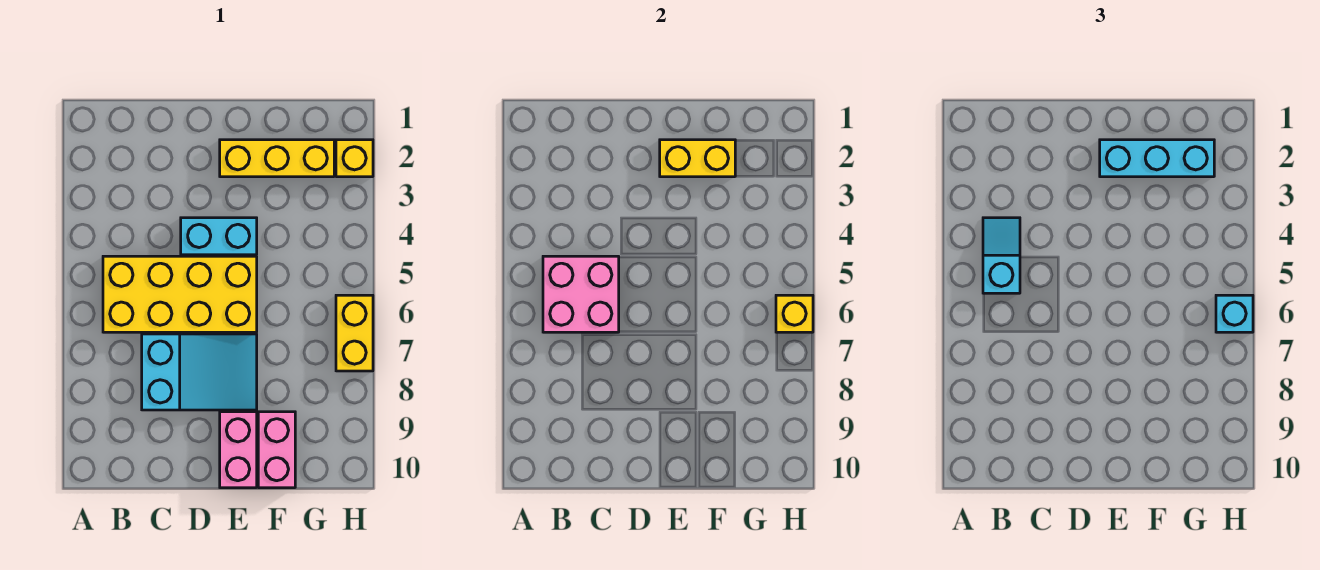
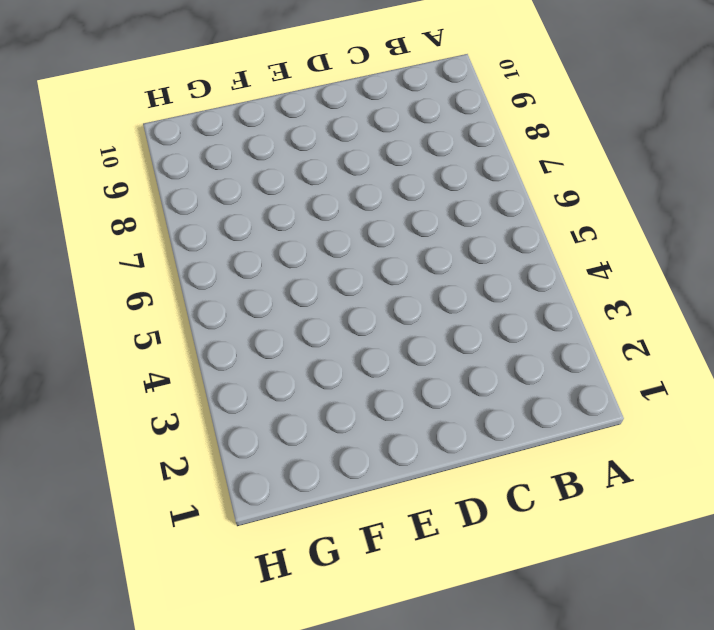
none -> yellow brick B5:E6 level 1
none -> cyan slope C7:E8 level 1 top C
none -> cyan brick D4:E4 level 1

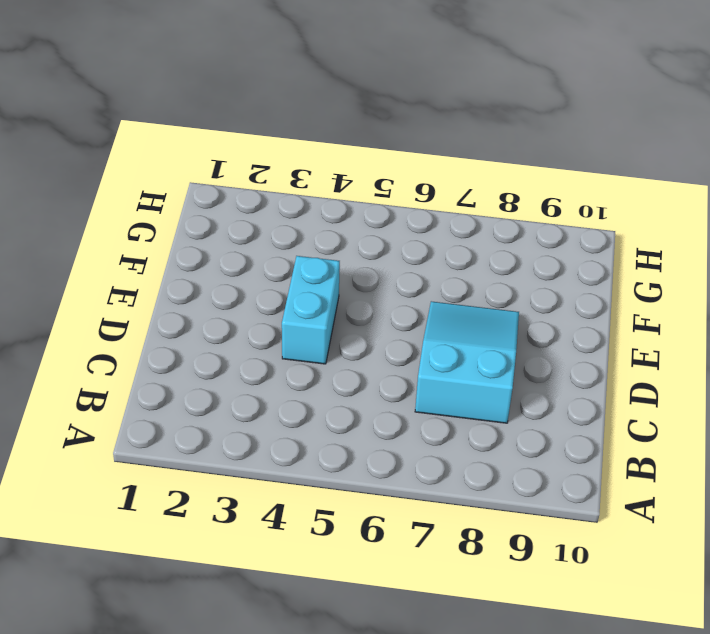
none -> yellow brick B5:E6 level 1
none -> yellow brick E2:G2 level 1
none -> pink brick E9:E10 level 1

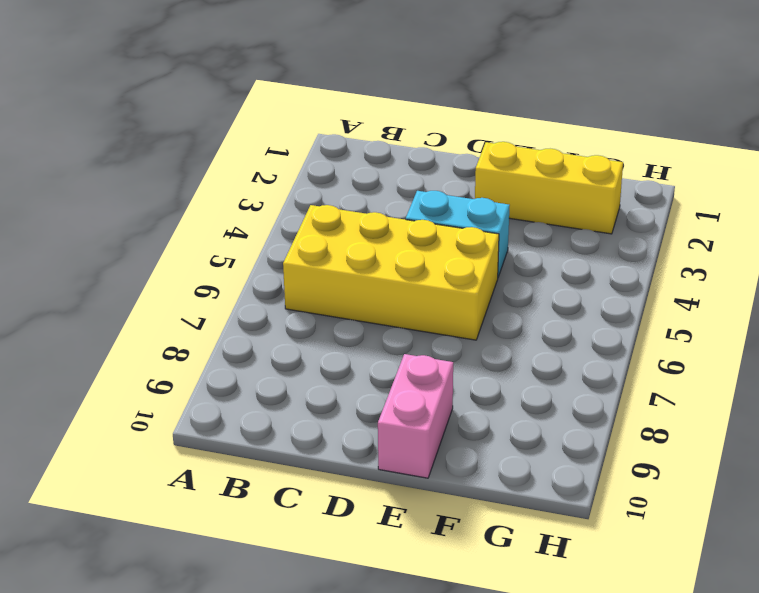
none -> cyan slope C7:E8 level 1 top C
none -> pink brick F9:F10 level 1
none -> yellow brick H2 level 1

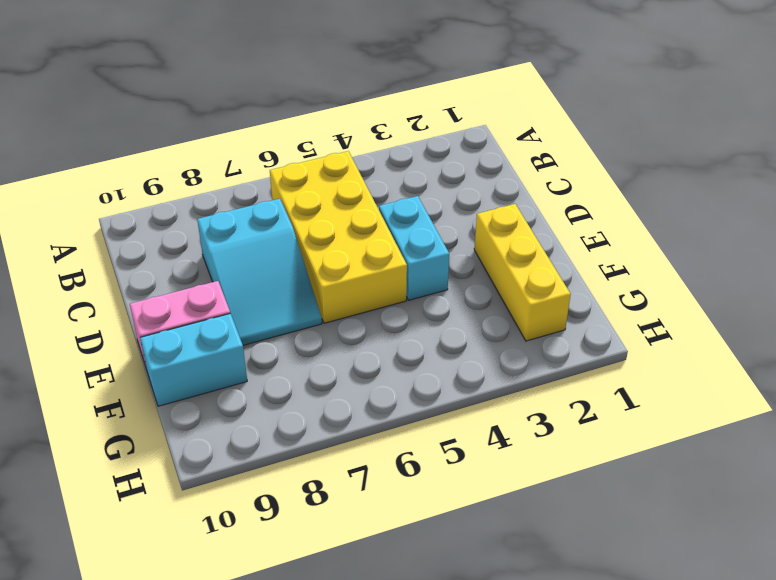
cyan brick F9:F10 level 1 -> pink brick F9:F10 level 1
none -> yellow brick H2 level 1
none -> yellow brick H6:H7 level 1
none -> pink brick B5:C6 level 2

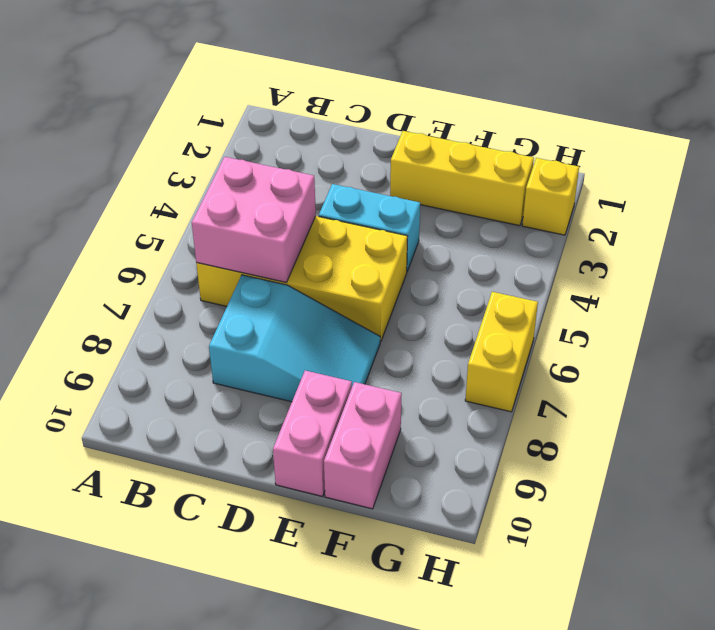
none -> yellow brick E2:F2 level 2
none -> yellow brick H6 level 2
none -> cyan slope B4:B5 level 3 top 5

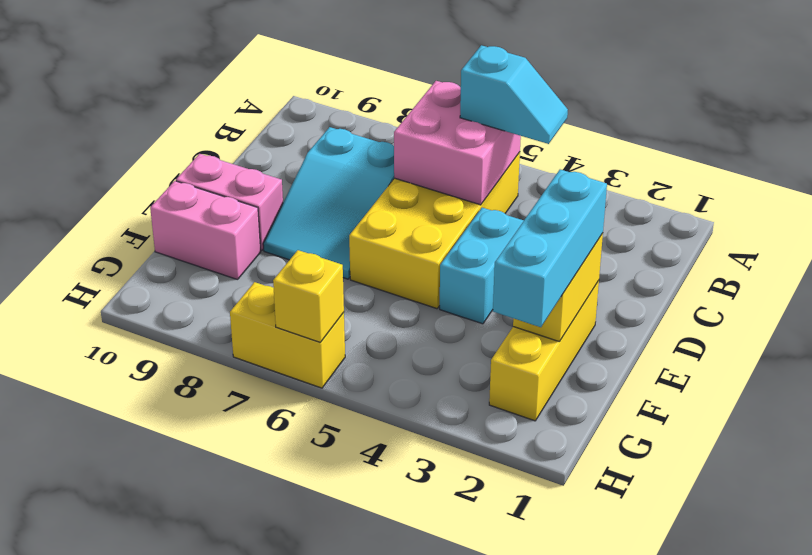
none -> yellow brick H2 level 1
none -> cyan brick H6 level 3

